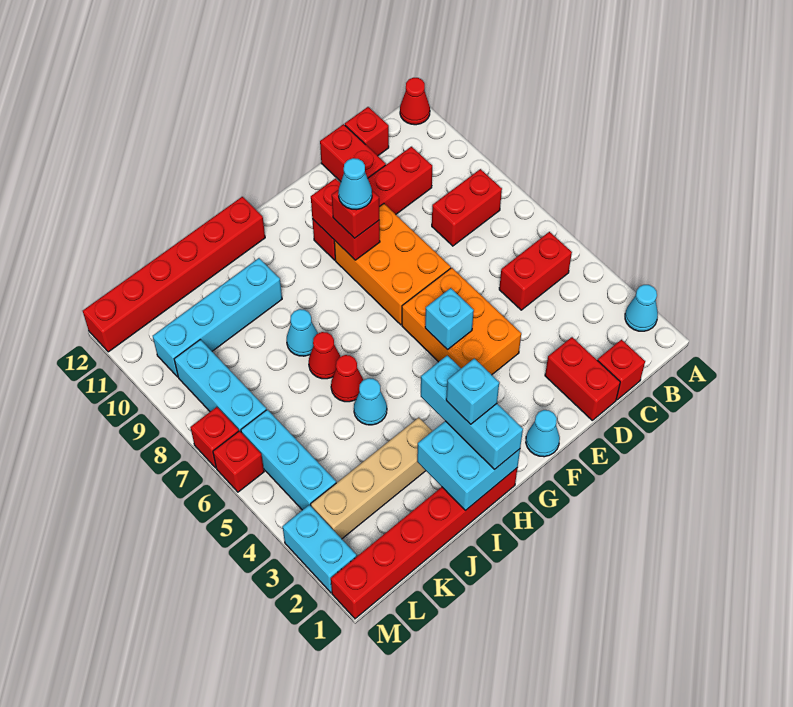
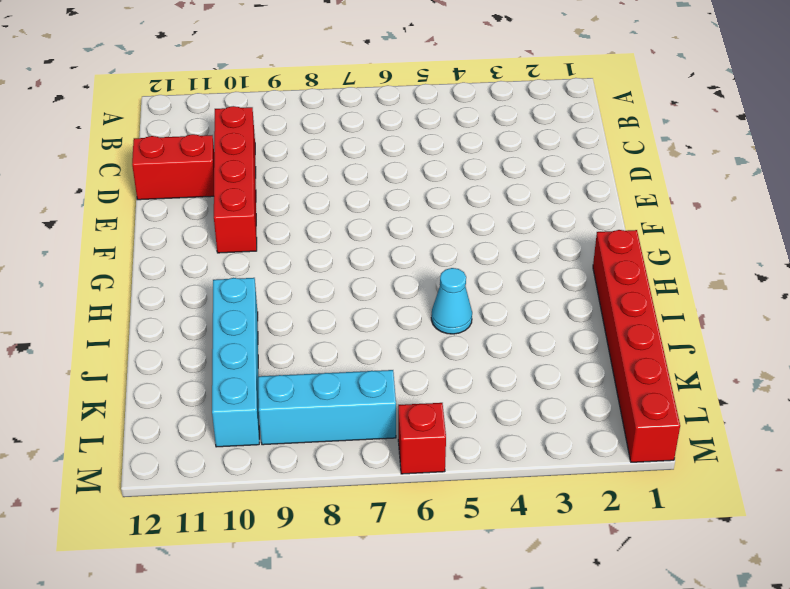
none -> cyan cone A2 level 1
none -> red cone A12 level 1
none -> red brick B5:C5 level 1
none -> red brick B8:C8 level 1

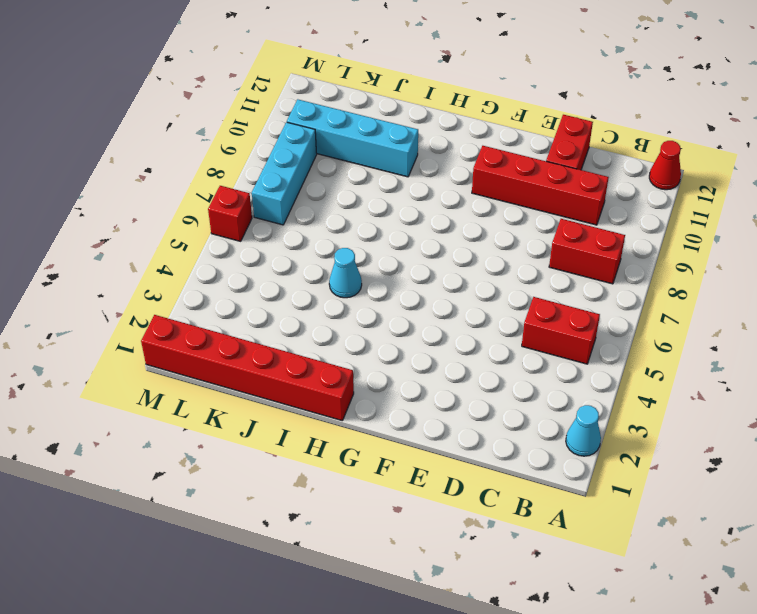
none -> red brick C1 level 1
none -> red brick C12 level 1
none -> red brick D1:D2 level 1
none -> orange brick E4:F6 level 1

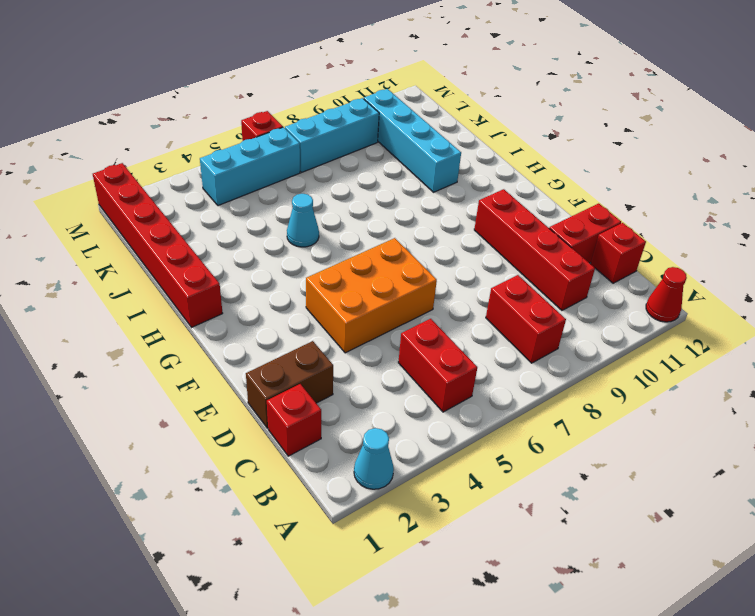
brown brick D1:D2 level 1 -> red brick D1:D2 level 1
none -> orange brick E7:F9 level 1
none -> cyan cone F1 level 1
none -> red brick H12:M12 level 1
none -> tan brick I3:L3 level 1

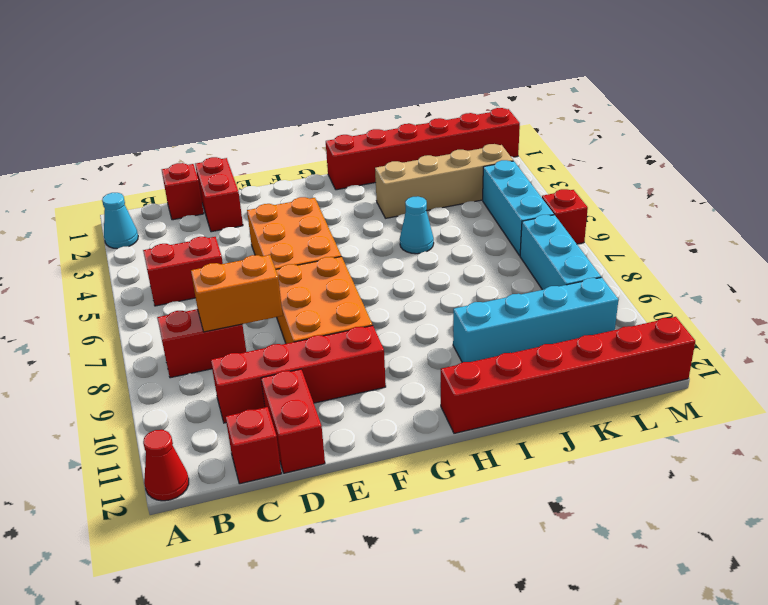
orange brick C8:D8 level 2 -> none
none -> cyan cone F1 level 1
none -> red cone I6 level 1
none -> red cone I7 level 1
none -> cyan cone I8 level 1

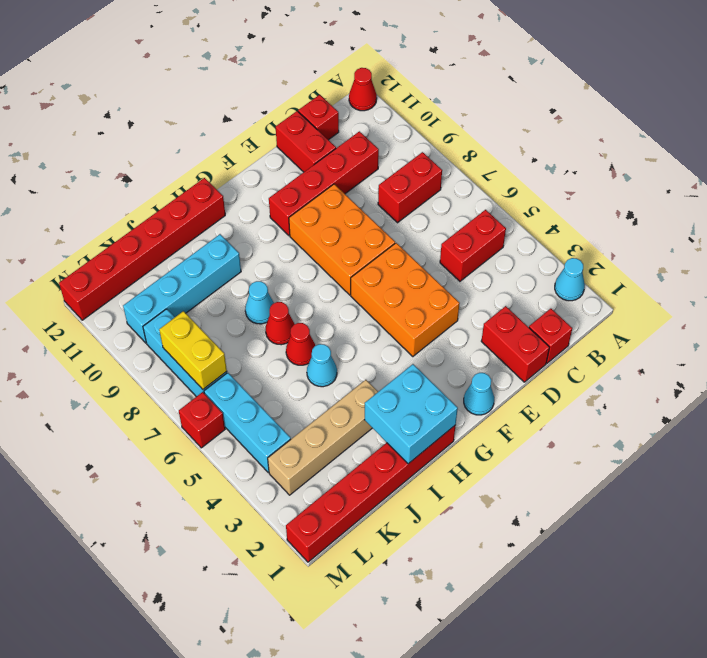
yellow brick L7:L8 level 2 -> none
none -> cyan brick M2:M3 level 1
none -> red brick M7 level 1
none -> cyan brick F5 level 2
none -> red brick F9:F10 level 2

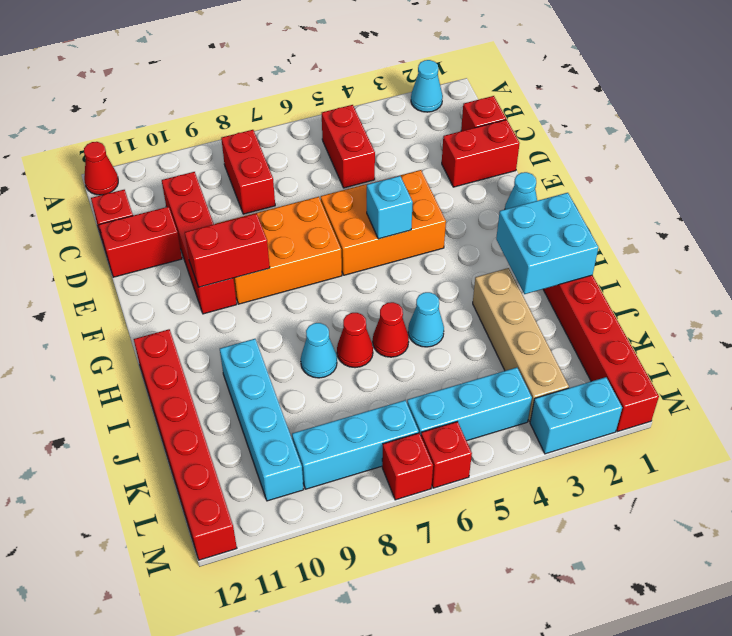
none -> red brick F9 level 3
none -> cyan brick H1:H3 level 3
none -> cyan cone F9 level 4
none -> cyan brick H2 level 4

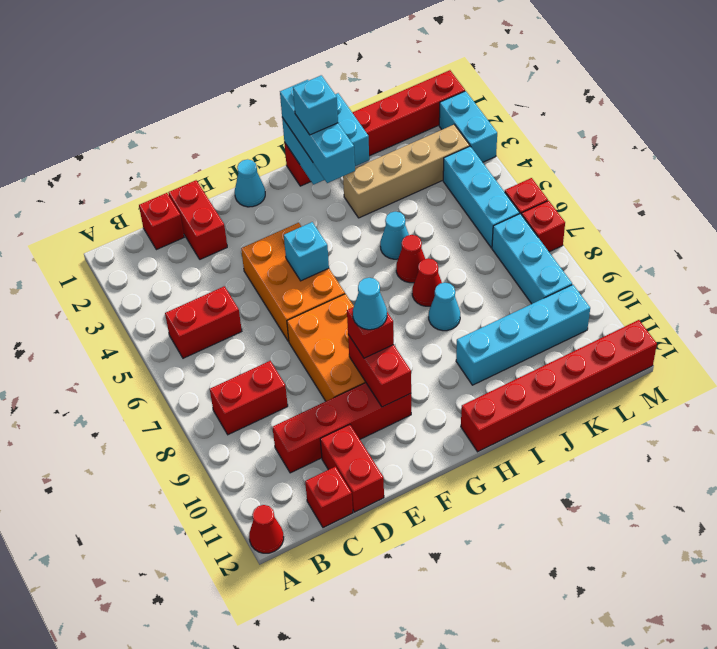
none -> cyan cone A2 level 1

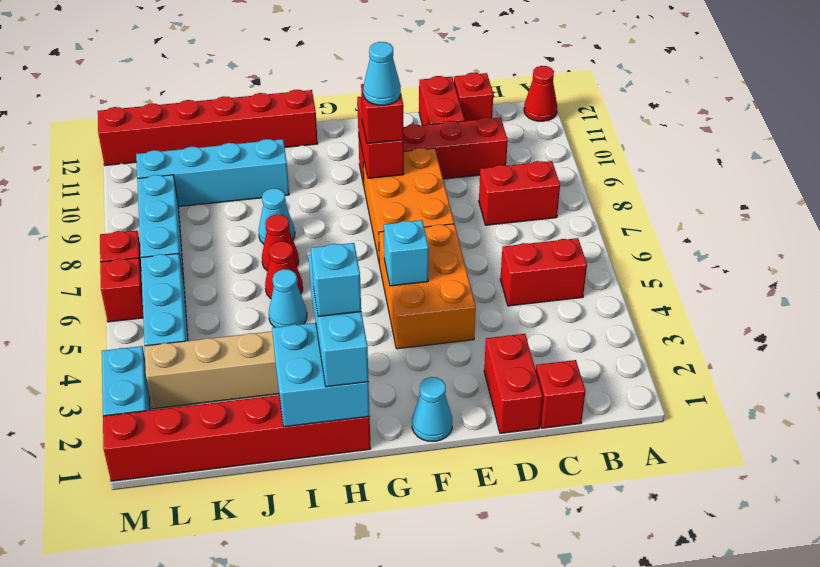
none -> cyan cone A2 level 1

